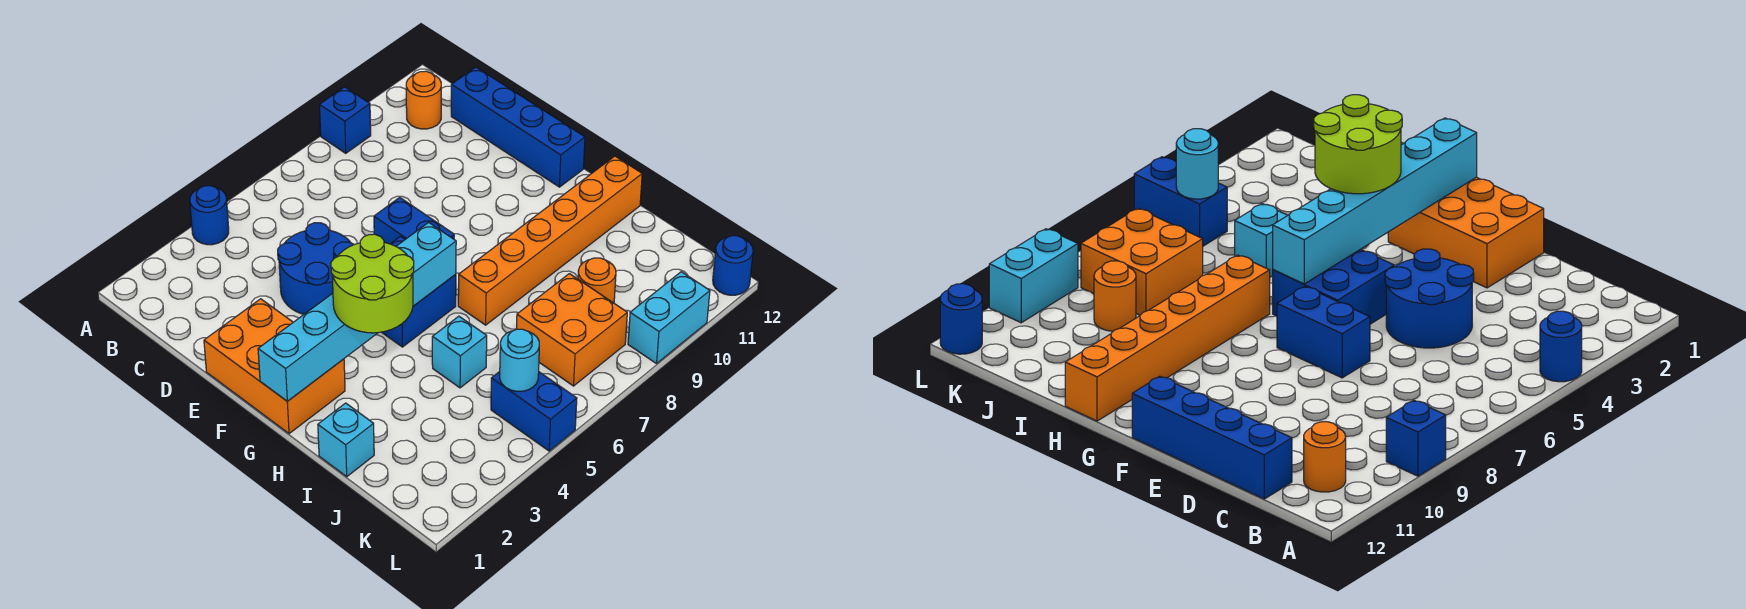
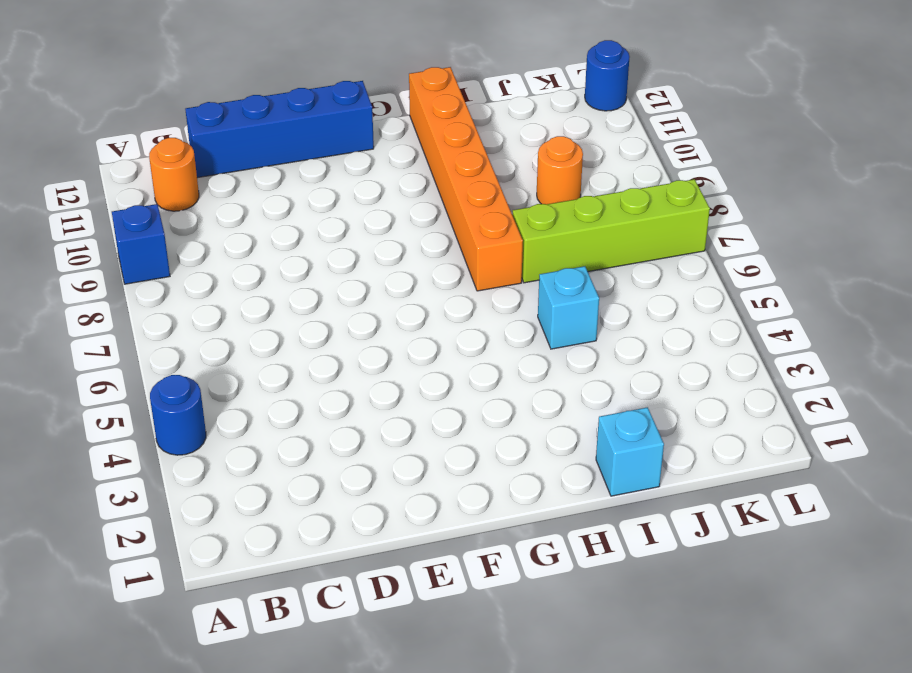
lime brick I7:L7 level 1 -> orange brick J7:K8 level 1
none -> blue round brick D4:E5 level 1
none -> orange brick E1:G2 level 1
none -> blue brick E7:F7 level 1

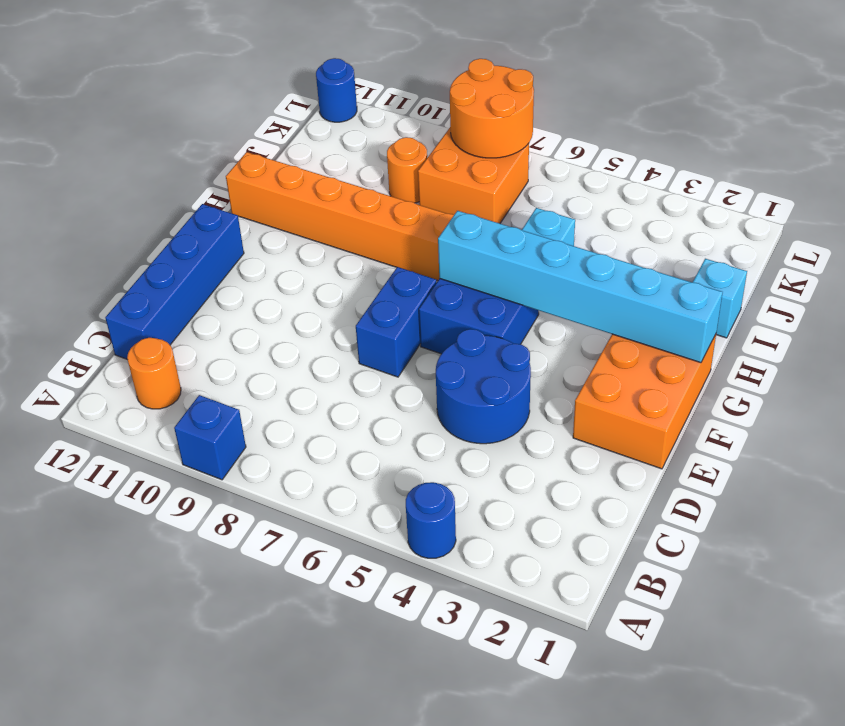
orange round brick K7:L8 level 2 -> none
none -> blue brick K5:L5 level 1
none -> cyan brick L9:L10 level 1
none -> cyan round brick K5 level 2

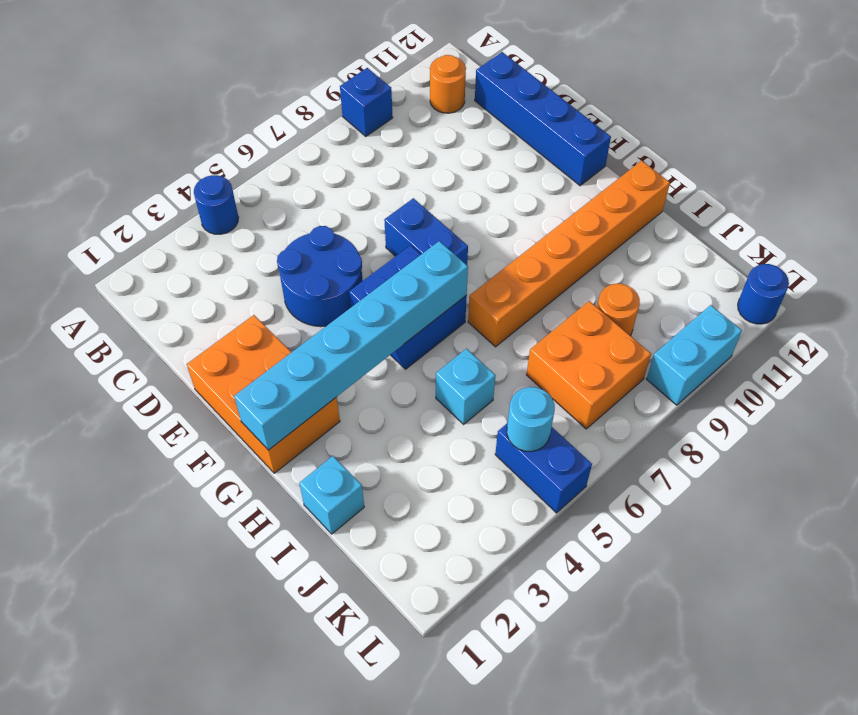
none -> lime round brick G3:H4 level 3

